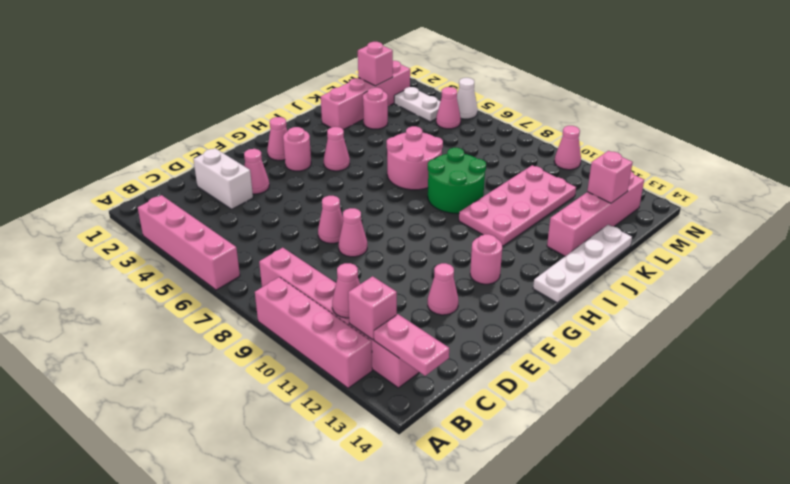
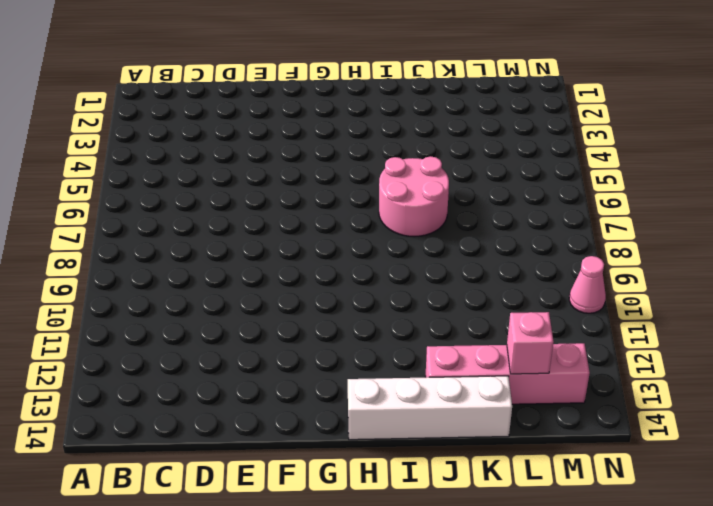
white brick H14:K14 level 1 -> white plate H14:K14 level 1
none -> pink brick A3:A6 level 1
none -> pink brick A9:A12 level 1
none -> pink brick B8:B13 level 1

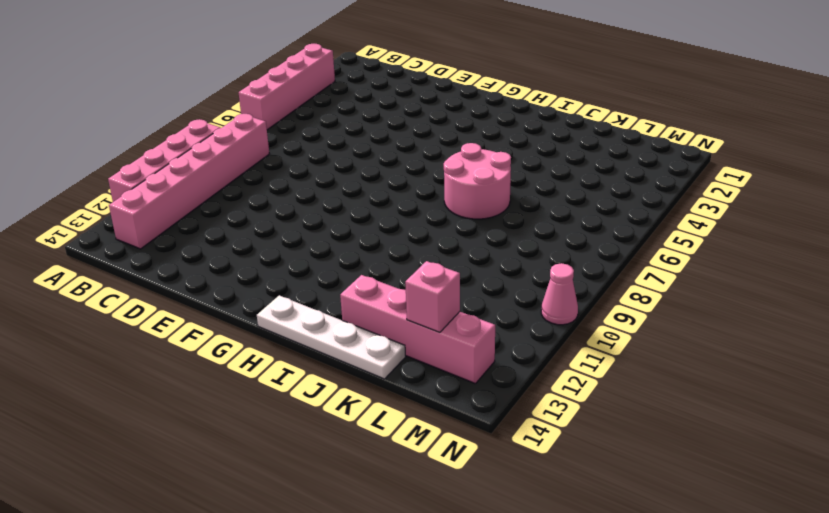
none -> white brick D2:D3 level 1
none -> pink cone E3 level 1
none -> pink cone E7 level 1

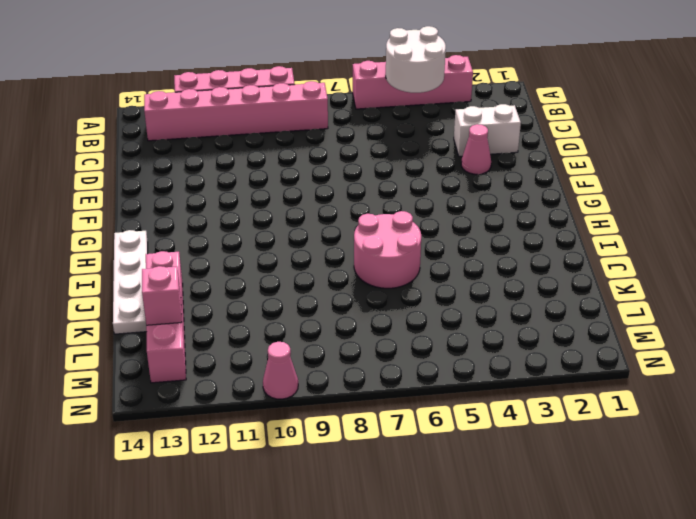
white round brick A4:B5 level 2 -> none
none -> pink cone E7 level 1
none -> pink cone E8 level 1
none -> pink cone E12 level 1

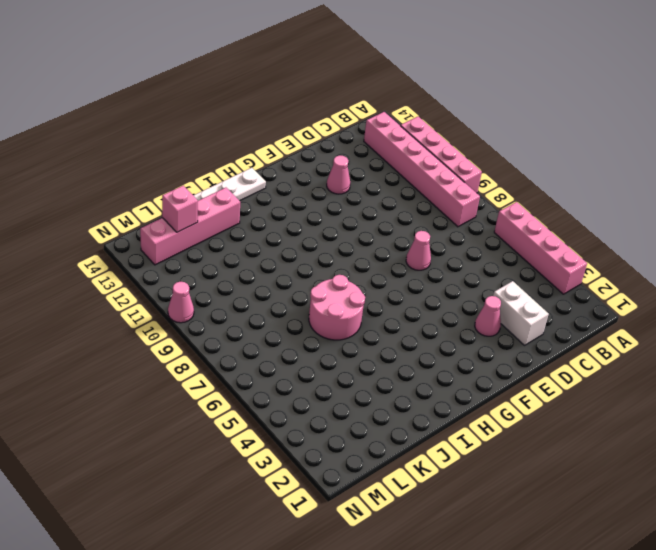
none -> pink cone E8 level 1
none -> pink cone G2 level 1
none -> pink round brick G3 level 1

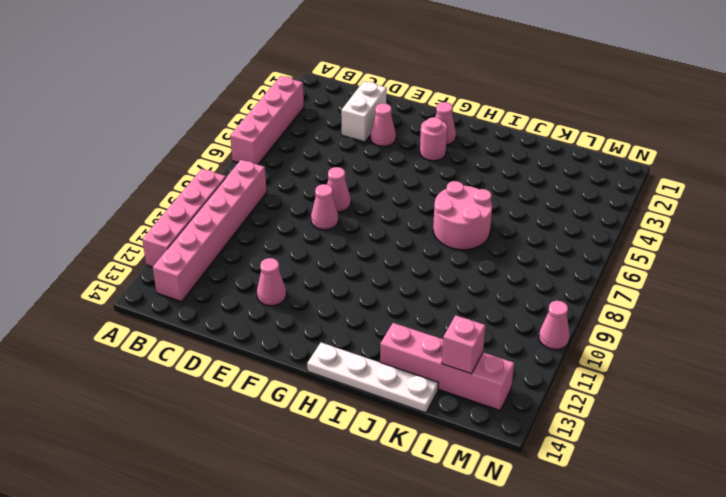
none -> pink round brick G12 level 1
none -> pink cone H4 level 1
none -> green round brick I8:J9 level 1

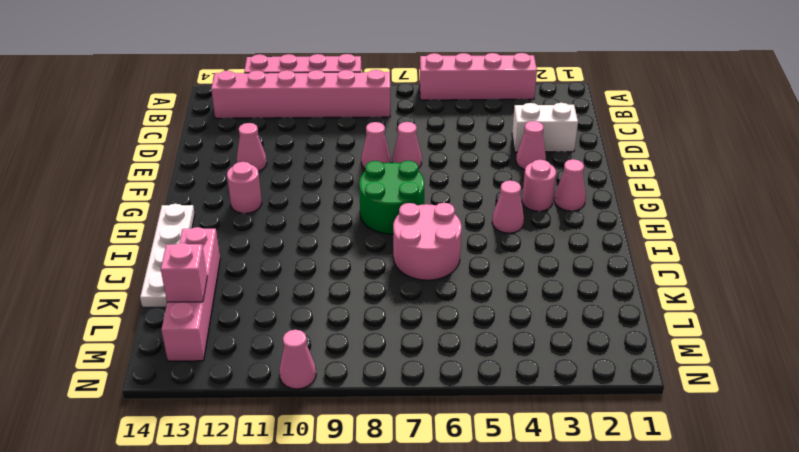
green round brick G7:H8 level 1 -> green round brick I8:J9 level 1
none -> pink plate I10:L11 level 1
none -> pink brick J2:M2 level 1
none -> pink round brick K3 level 1

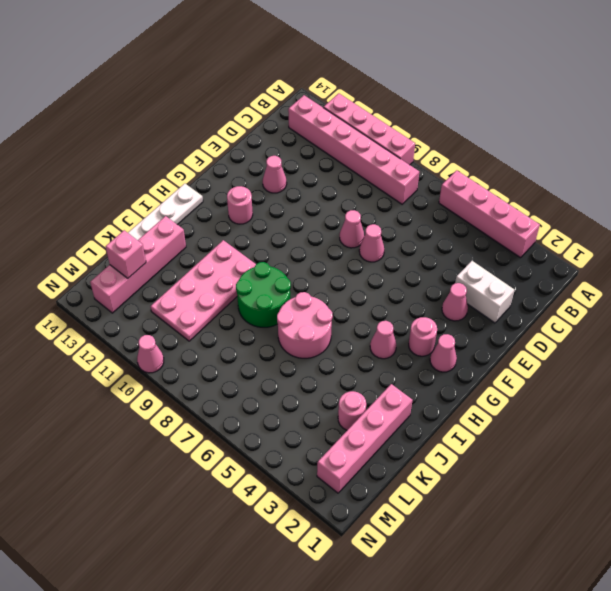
none -> white plate M3:M4 level 1
none -> pink cone M5 level 1
none -> white cone N5 level 1

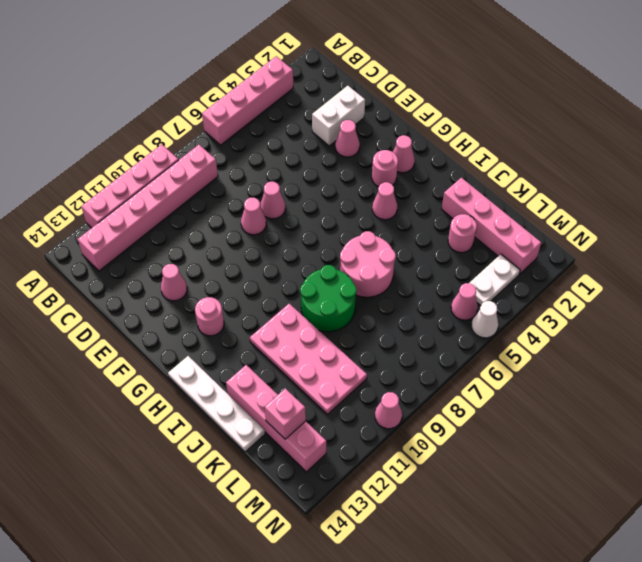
none -> pink cone B11 level 2
none -> pink brick B12 level 2
none -> pink plate B13:B14 level 2

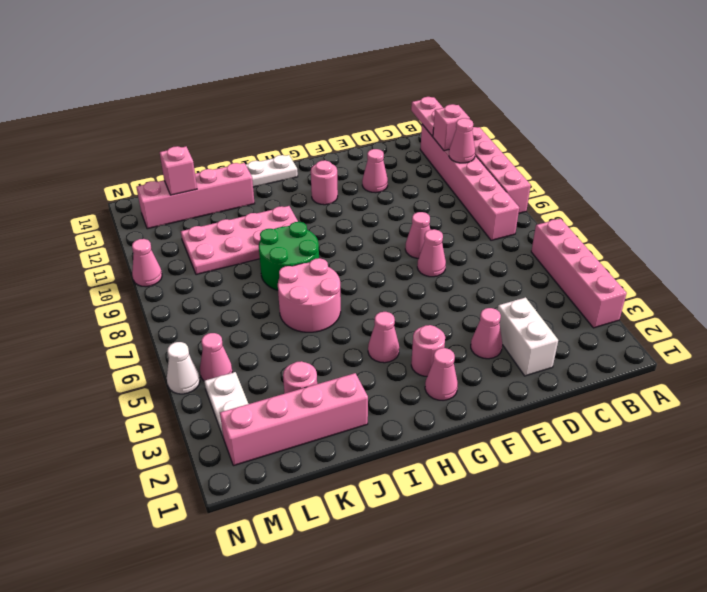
none -> pink brick L2 level 2

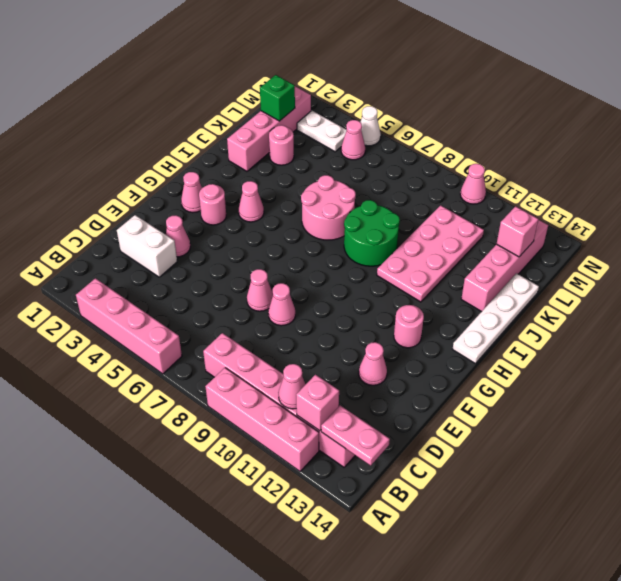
green brick L2 level 2 -> pink brick L2 level 2

